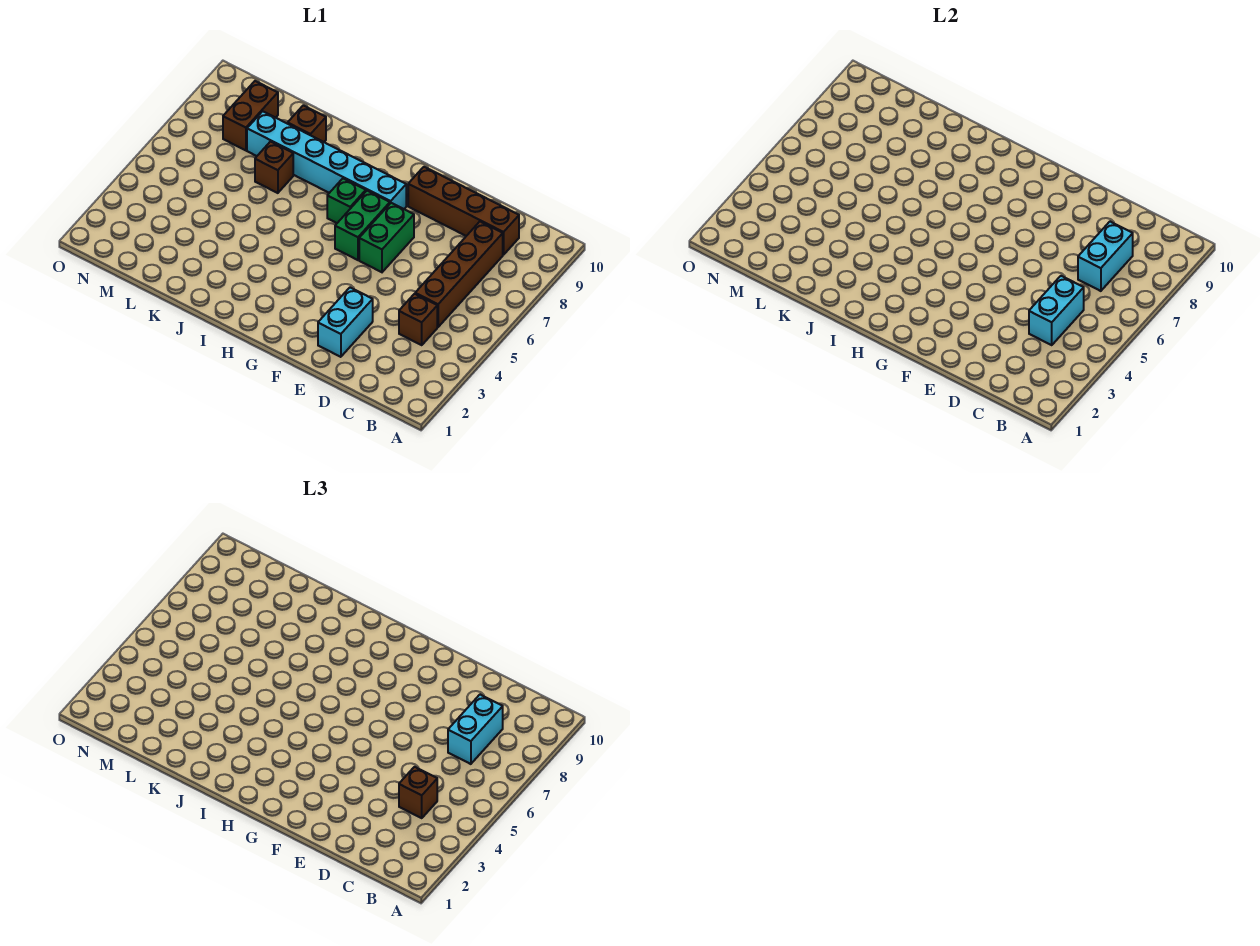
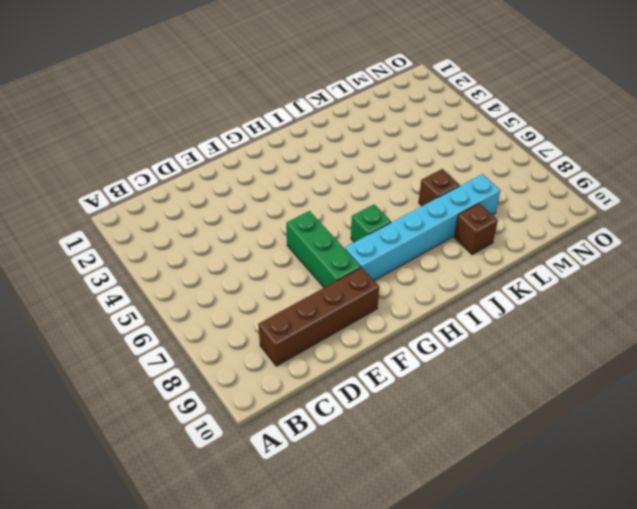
green brick F6:F8 level 1 -> green brick F6:F7 level 1
none -> brown brick C4 level 1
none -> brown brick C5:C8 level 1
none -> cyan brick E2:E3 level 1

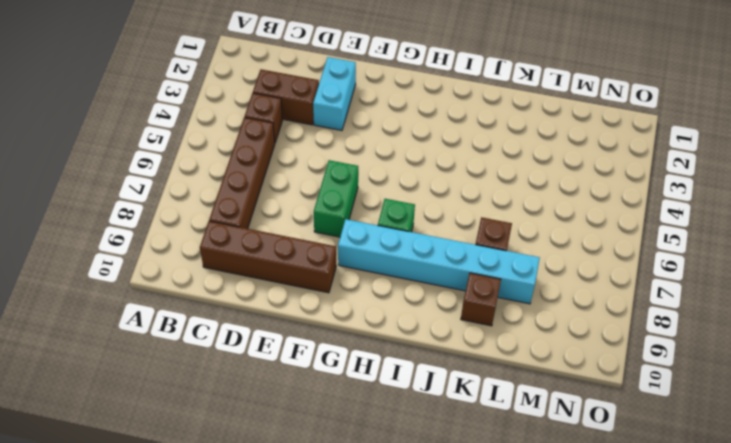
brown brick C3:D3 level 1 -> brown brick M8:M9 level 1
none -> green brick G6:G7 level 1
none -> cyan brick C4:C5 level 2
none -> cyan brick C7:C8 level 2

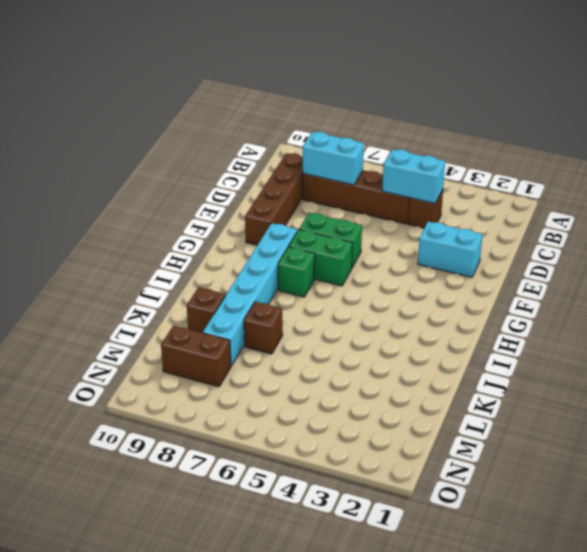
none -> brown brick C4 level 3
none -> cyan brick C7:C8 level 3

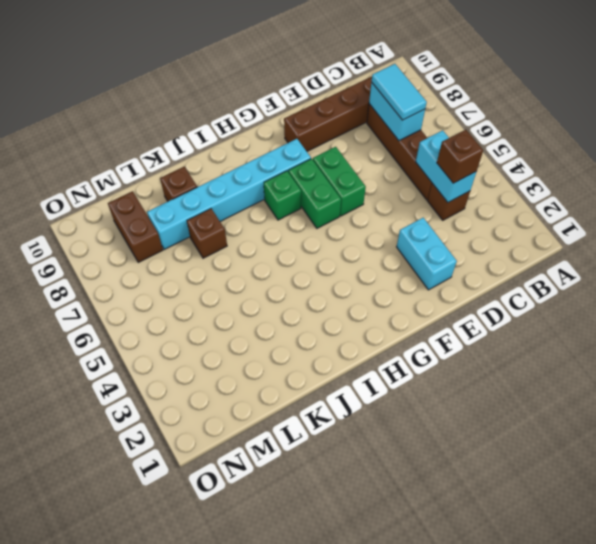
cyan tile C7:C8 level 3 -> cyan brick C7:C8 level 3

